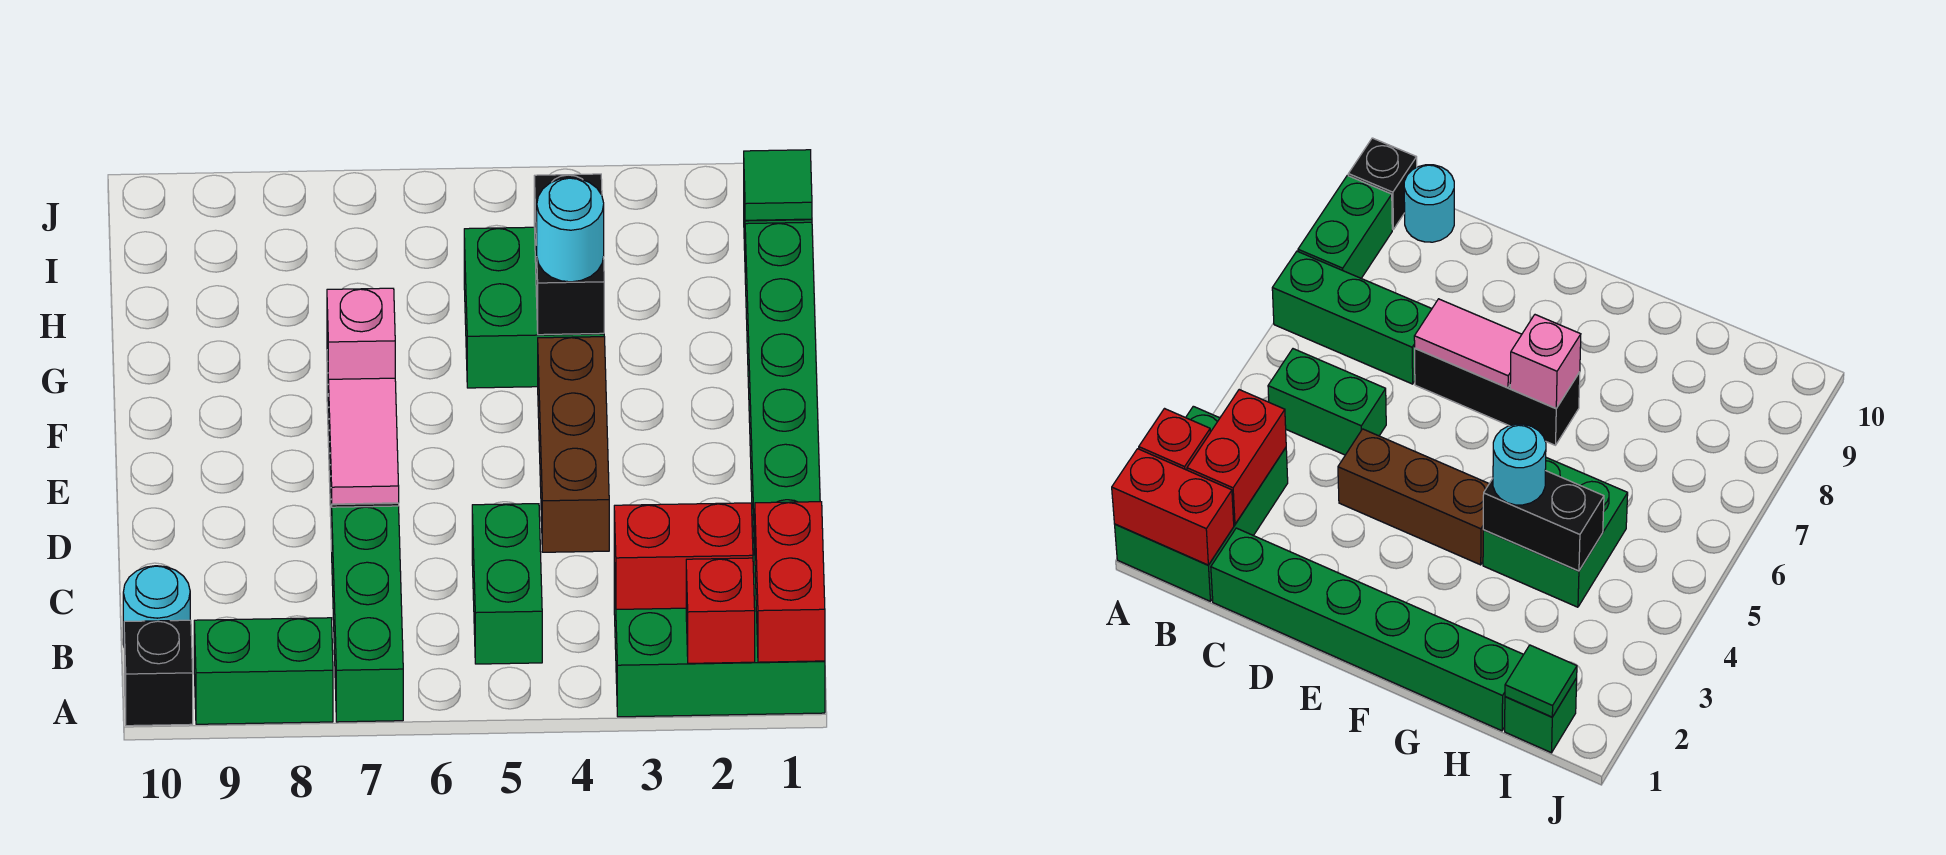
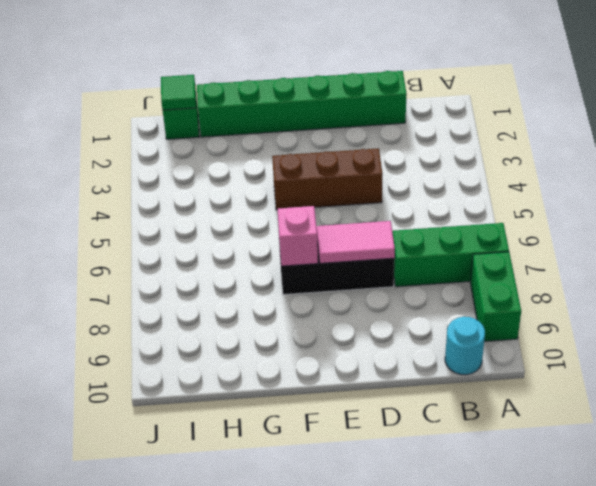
none -> green brick A1:B3 level 1
none -> black brick A10 level 1
none -> green brick B5:C5 level 1

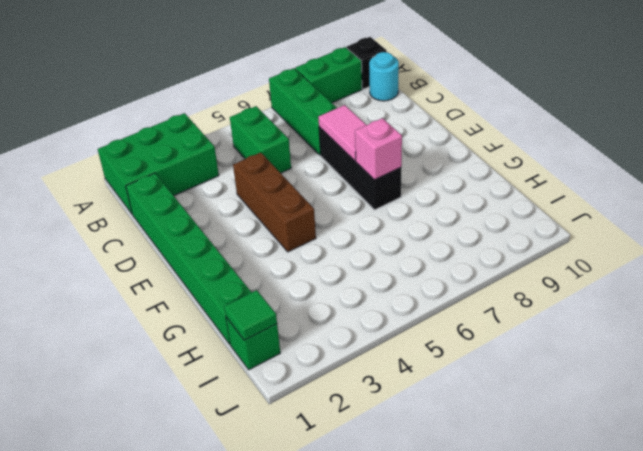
none -> green brick G4:H5 level 1
none -> red brick A1:B1 level 2
none -> red brick A2 level 2

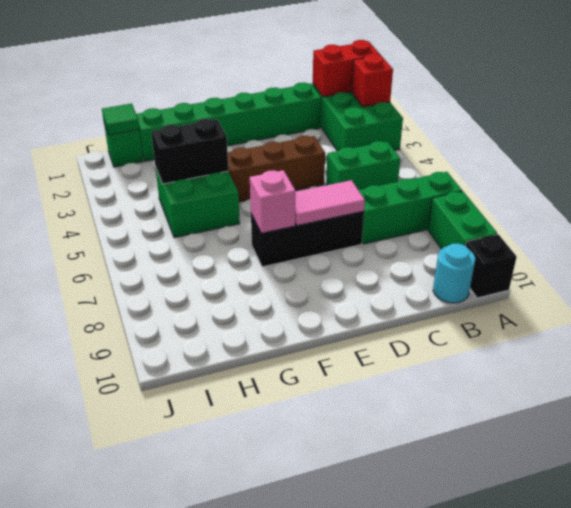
none -> red brick B2:B3 level 2
none -> cyan round brick G4 level 3

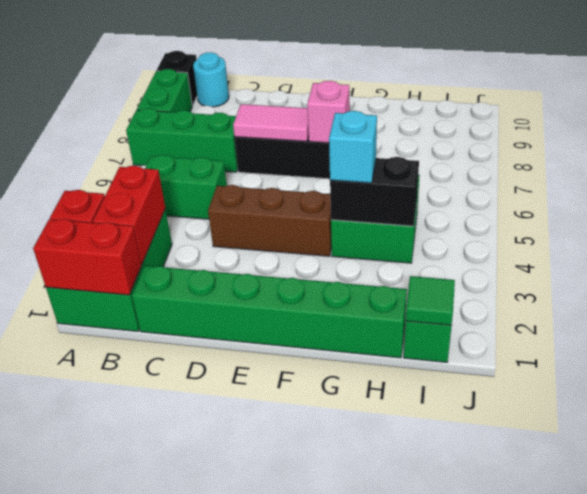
cyan brick G4 level 3 -> cyan round brick G4 level 3

